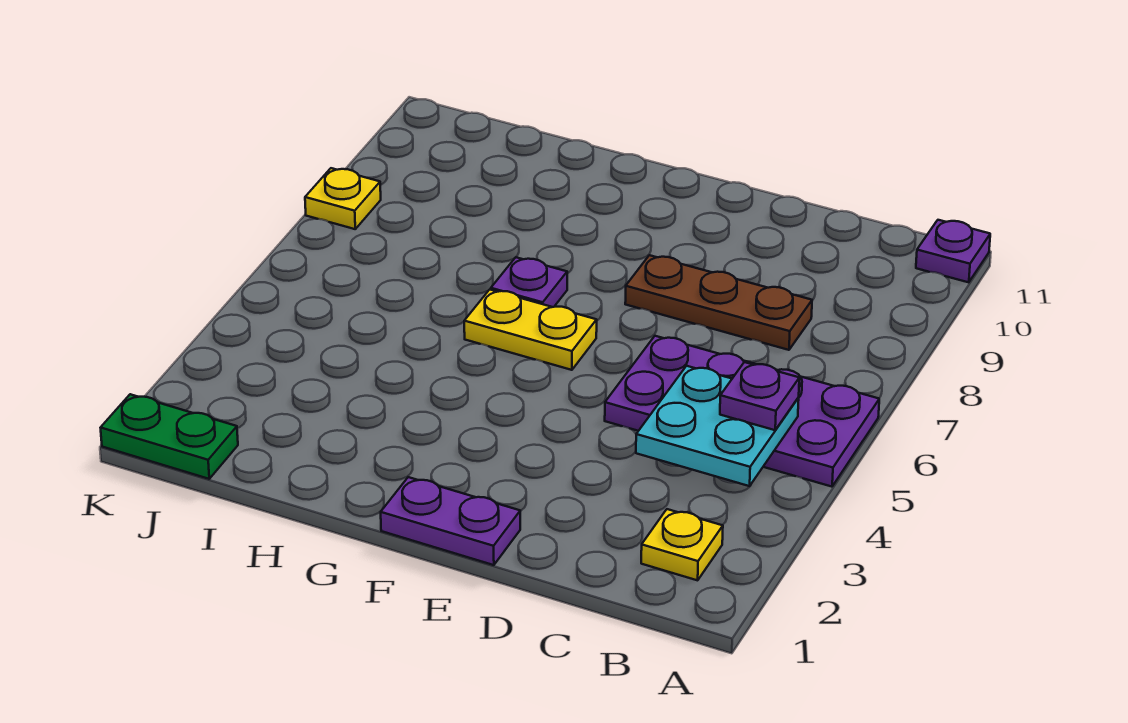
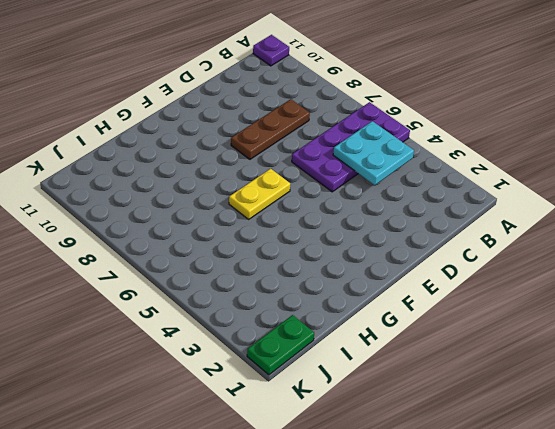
none -> yellow plate B2 level 1
none -> purple plate E1:F1 level 1

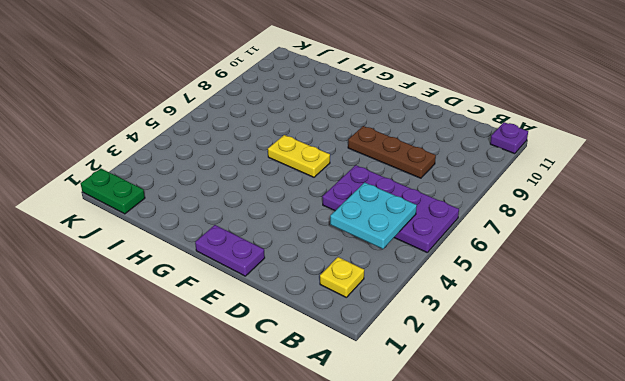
none -> purple plate G7 level 1
none -> yellow plate K8 level 1

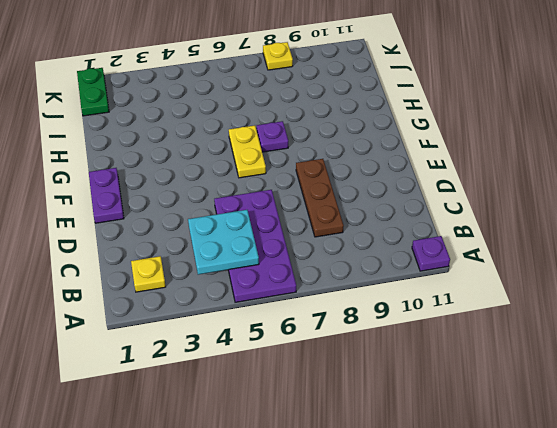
none -> purple plate B5 level 3

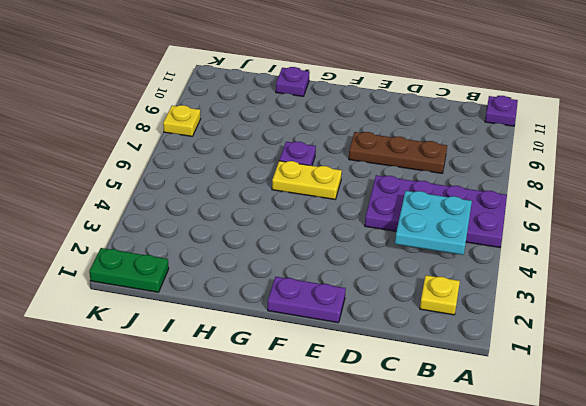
purple plate H11 level 1 -> purple plate B5 level 3

